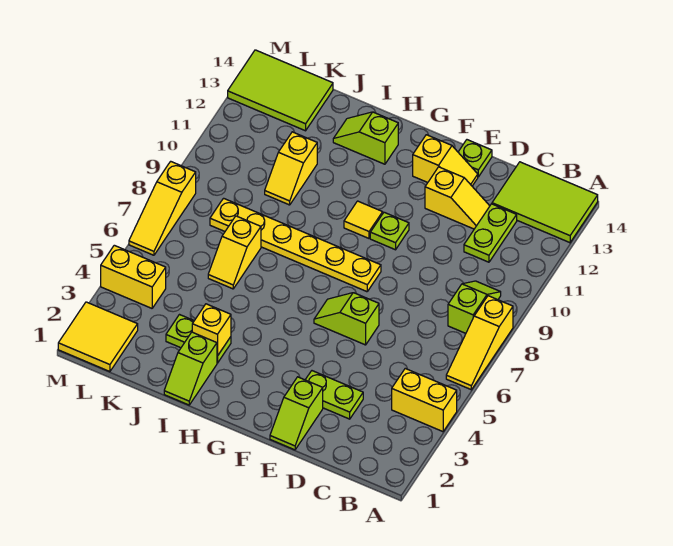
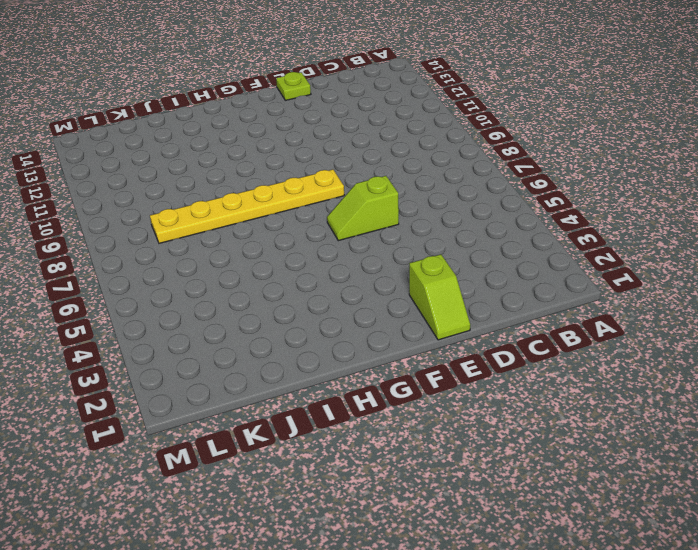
none -> yellow brick A4:B4 level 1
none -> yellow slope A6:A8 level 1 top 8
none -> lime tile A13:C14 level 1

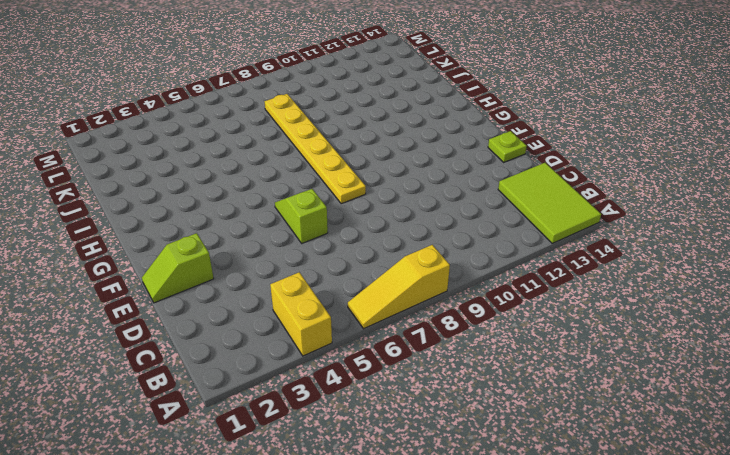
none -> lime slope B8:B9 level 1 top 8
none -> lime plate C11:C12 level 1
none -> lime plate D3:E3 level 1

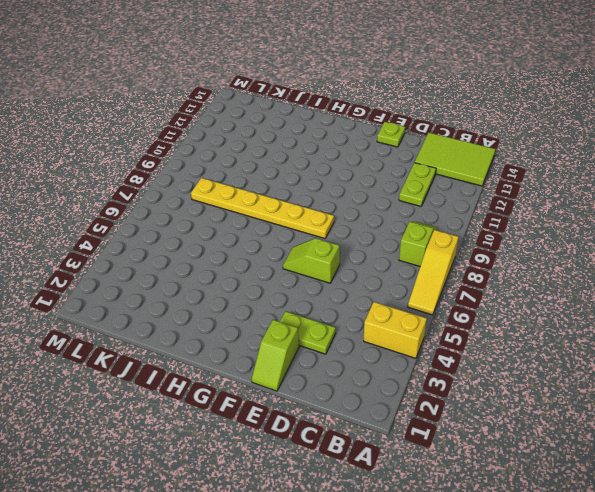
none -> yellow slope D12:E12 level 1 top E
none -> yellow slope E13:F13 level 1 top F
none -> lime plate F10 level 1

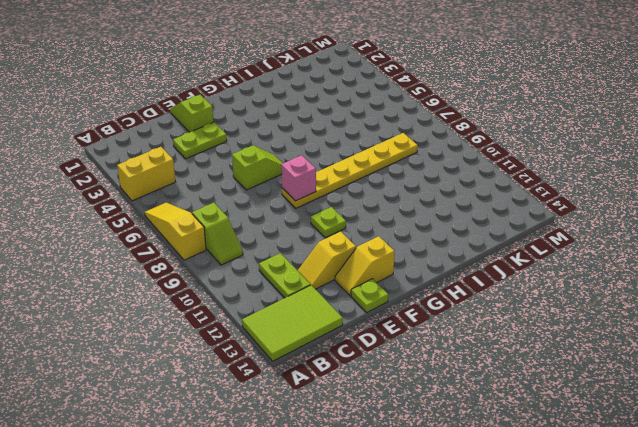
pink brick F8 level 2 -> none
none -> yellow tile G10 level 1
none -> lime slope H13:I13 level 1 top H
none -> lime slope I1:I2 level 1 top 2

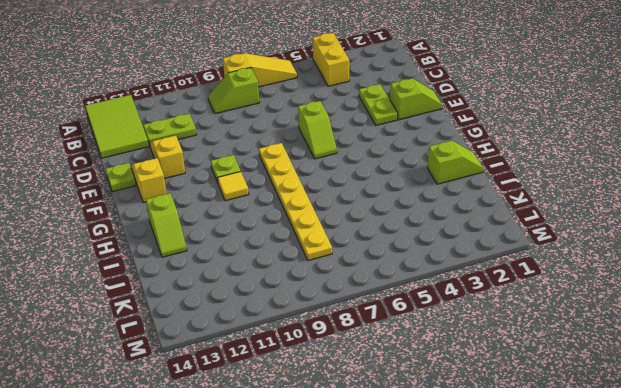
none -> lime plate I3:J3 level 1
none -> yellow slope J6:J7 level 1 top 7
none -> yellow slope J10:J11 level 1 top 11

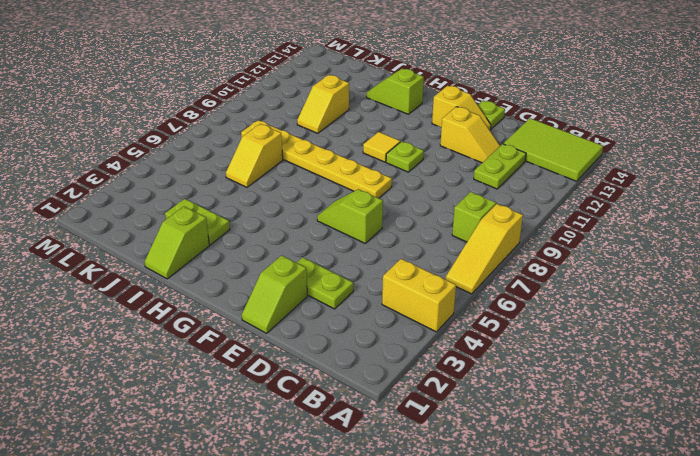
none -> lime tile K13:M14 level 1
none -> yellow tile L1:M2 level 1
none -> yellow brick L4:M4 level 1

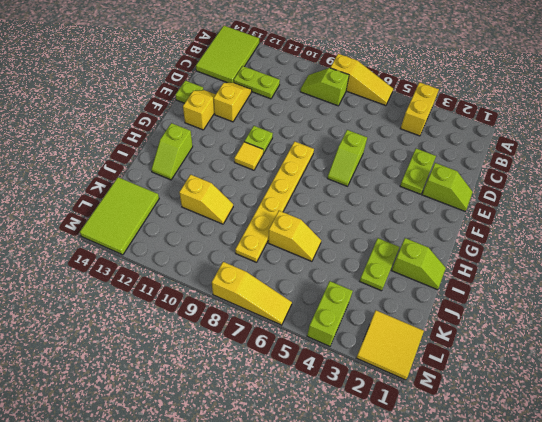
lime brick L4:M4 level 1 -> yellow brick L4:M4 level 1
none -> yellow brick I3 level 2

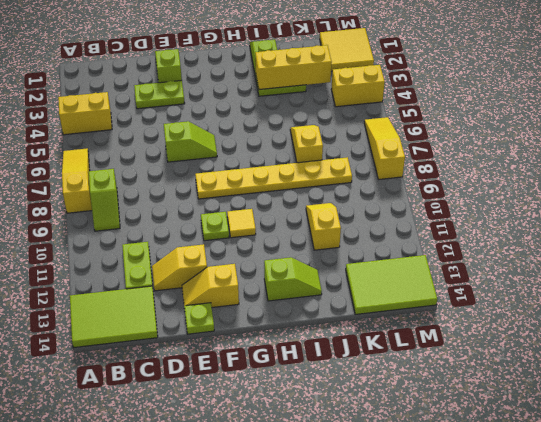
yellow brick I3:K3 level 2 -> yellow brick I3 level 2

